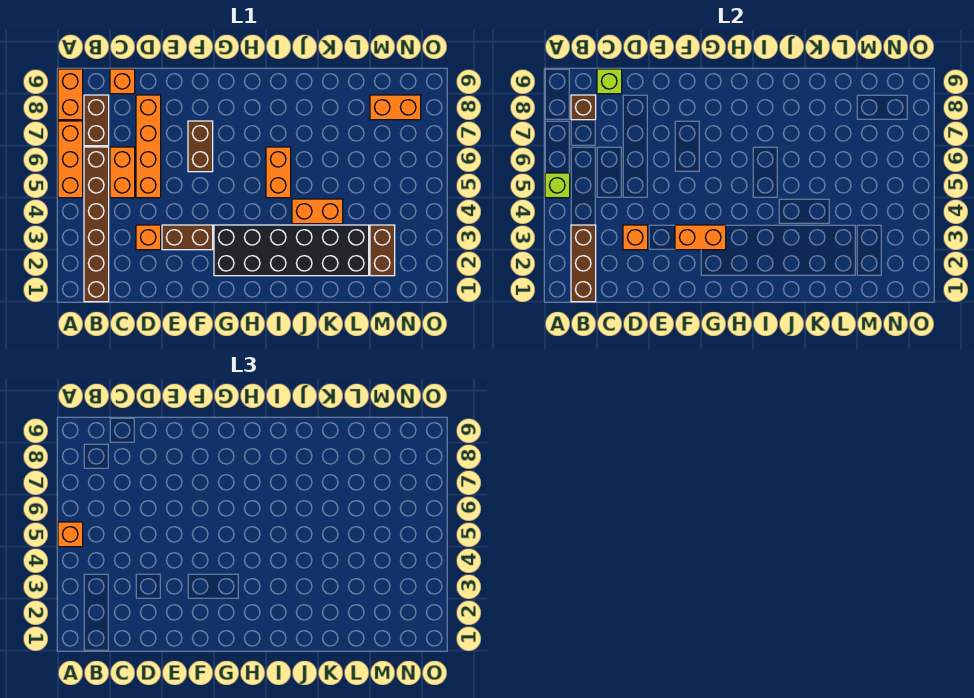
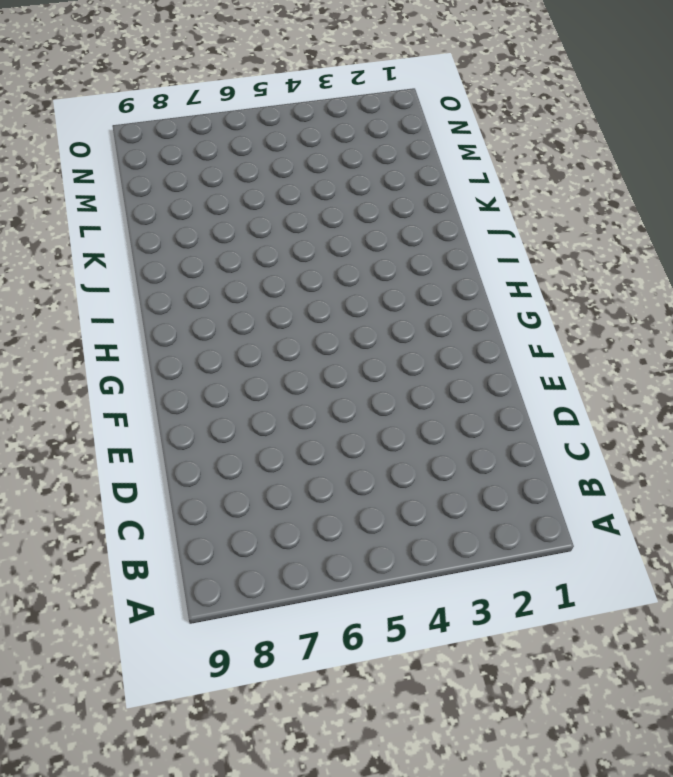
none -> orange brick A5:A7 level 1
none -> orange brick A8:A9 level 1
none -> brown brick B1:B6 level 1

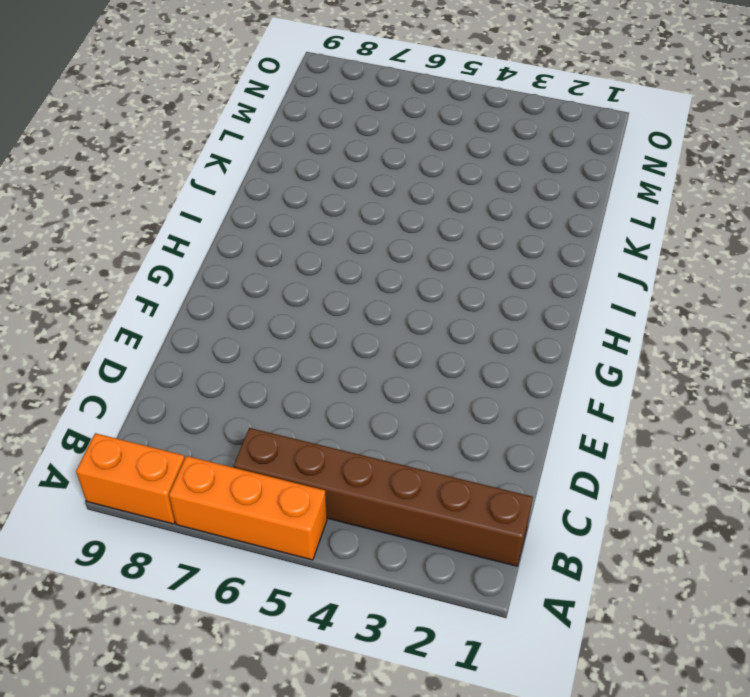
none -> brown brick B7:B8 level 1
none -> orange brick C5:C6 level 1
none -> orange brick C9 level 1

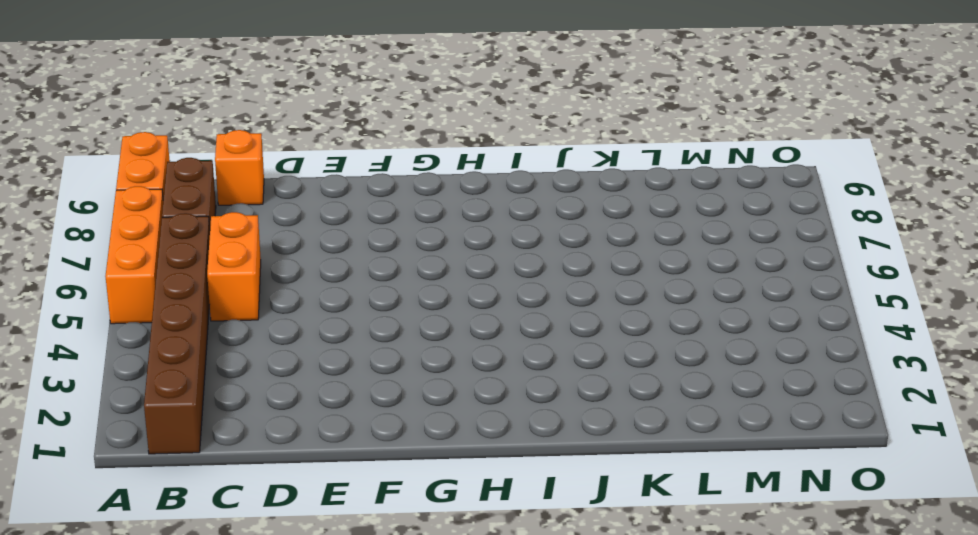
none -> orange brick D3 level 1
none -> orange brick D5:D8 level 1
none -> brown brick E3:F3 level 1

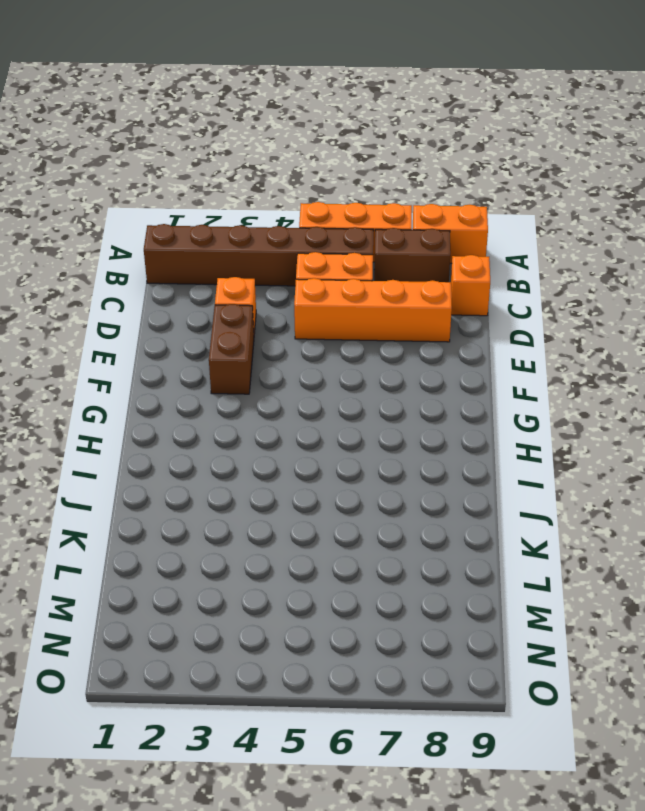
none -> brown brick F6:F7 level 1
none -> black brick G2:L3 level 1
none -> orange brick I5:I6 level 1

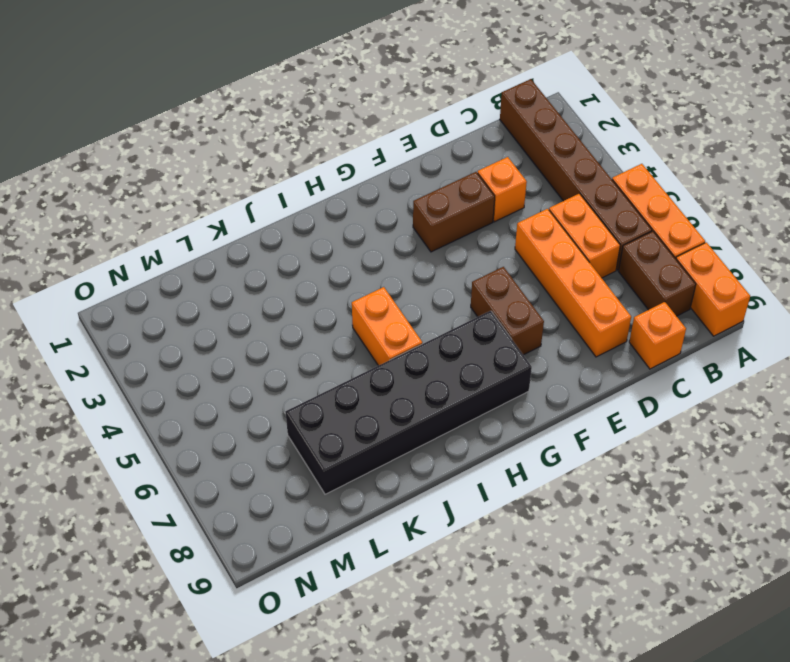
black brick G7:L8 level 1 -> black brick G2:L3 level 1
none -> orange brick J4:K4 level 1
none -> brown brick M2:M3 level 1
none -> orange brick M8:N8 level 1

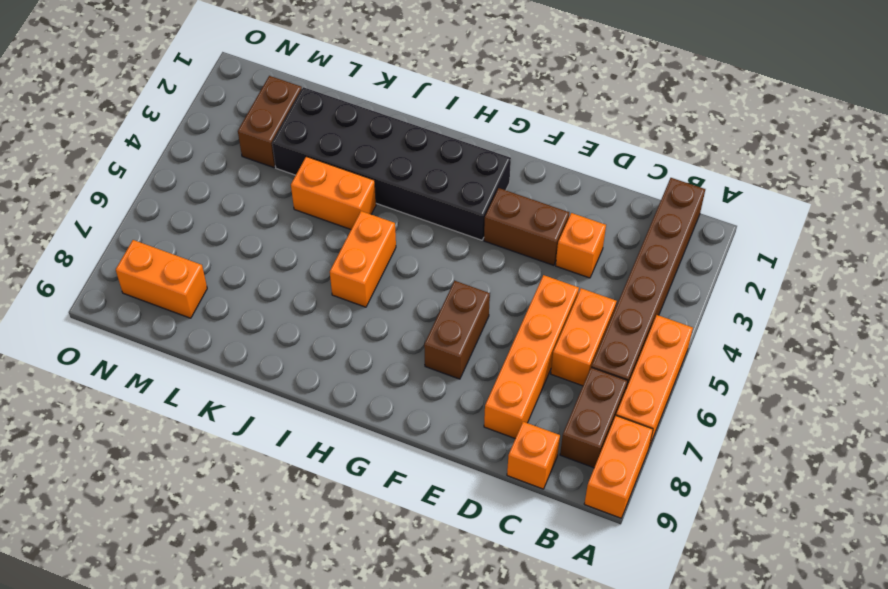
none -> lime brick A5 level 2
none -> brown brick B1:B3 level 2
none -> brown brick B8 level 2

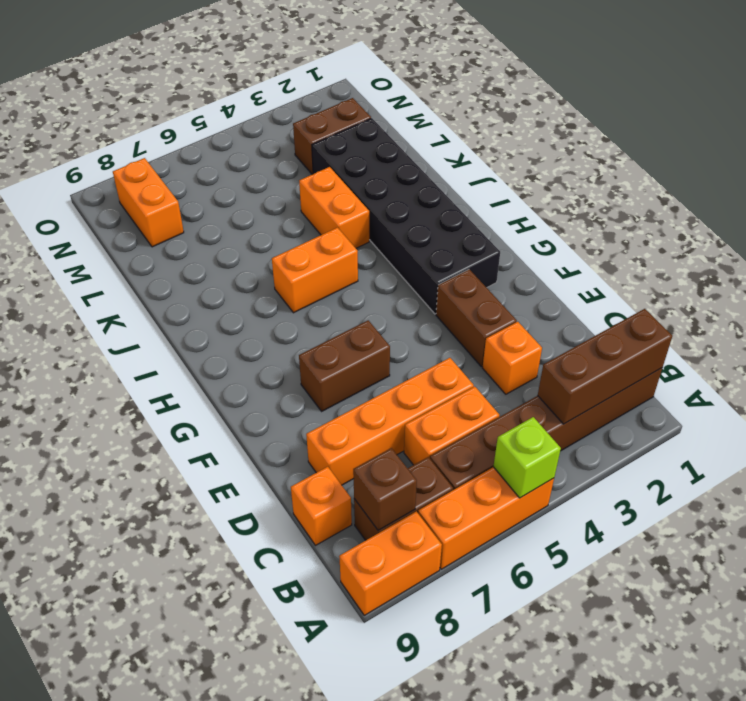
none -> lime brick C9 level 2
none -> orange brick D3 level 2
none -> orange brick F3:G3 level 2

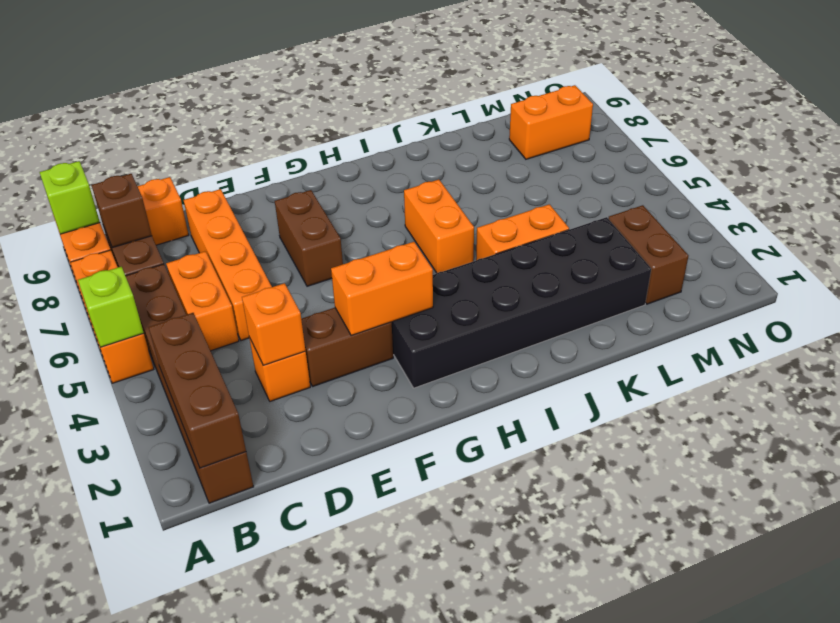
lime brick A9 level 2 -> lime brick C9 level 2
none -> orange brick A5 level 3

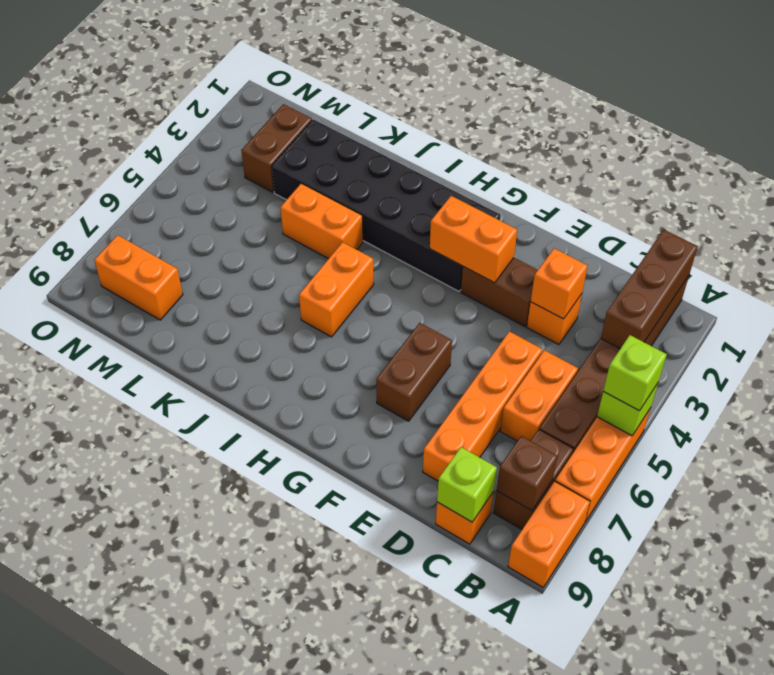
lime brick A5 level 3 -> orange brick A5 level 3

